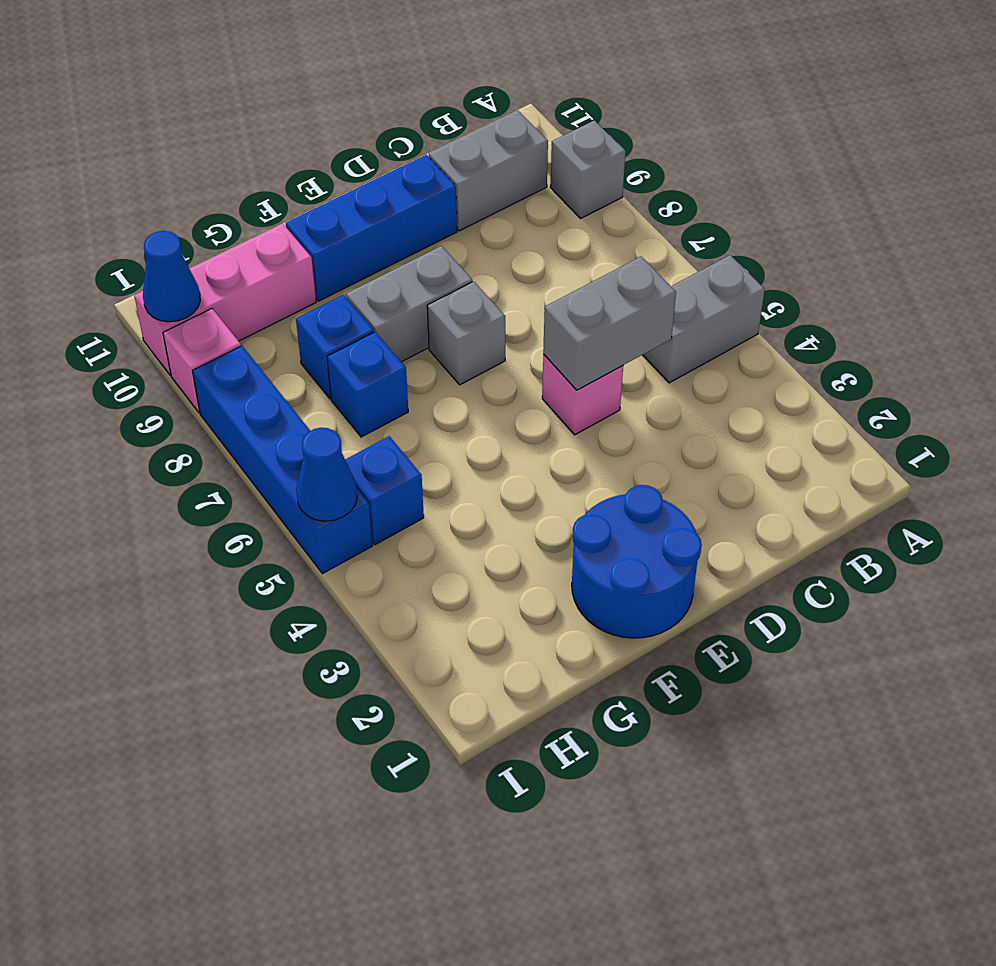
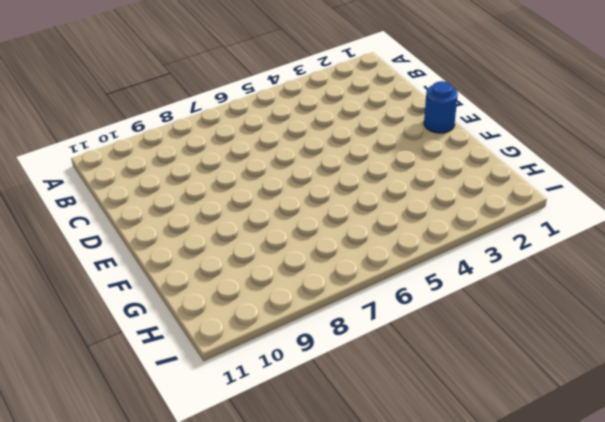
blue round brick E1 level 1 -> blue round brick E1:F2 level 1
none -> grey brick A5:B5 level 1
none -> grey brick A9 level 1
none -> grey brick B10:C10 level 1

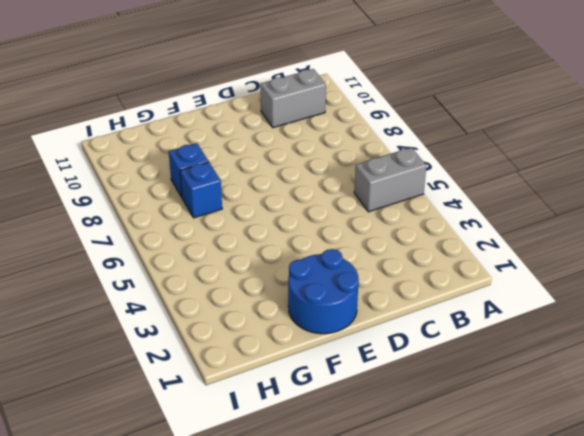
none -> grey brick A9 level 1
none -> pink brick D5 level 1
none -> blue brick D10:F10 level 1

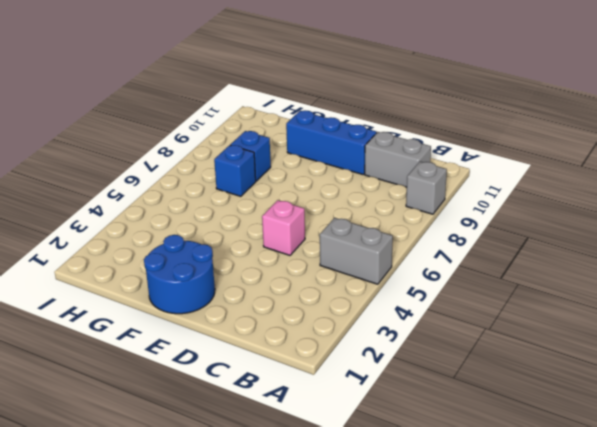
none -> grey brick E7 level 1
none -> grey brick E8:F8 level 1
none -> pink brick G10:I10 level 1

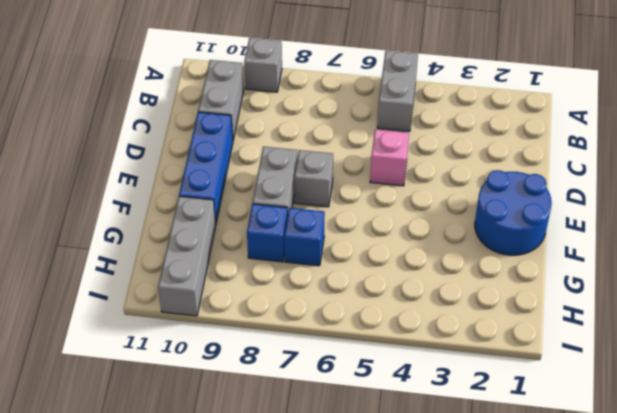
grey brick G10:I10 level 1 -> pink brick G10:I10 level 1
none -> blue brick H5 level 1
none -> blue brick I5:I8 level 1
none -> pink brick I9 level 1

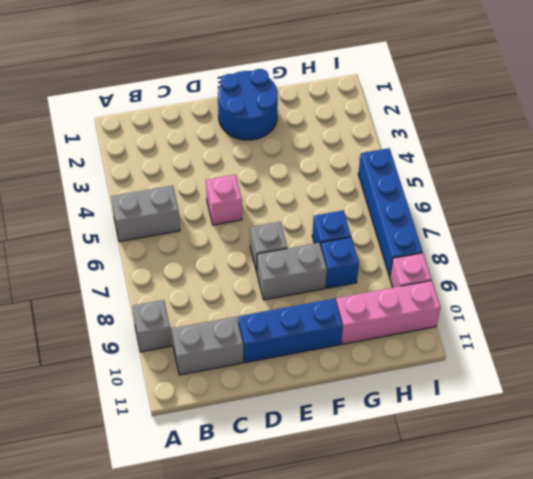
none -> blue brick H5 level 1
none -> grey brick C5:D5 level 2
none -> blue cone I5 level 2

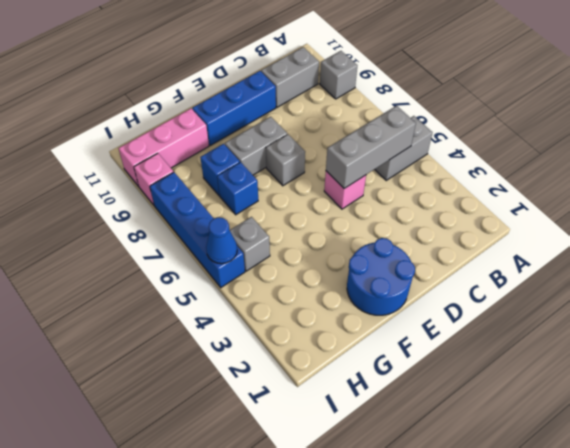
grey brick B5:D5 level 2 -> grey brick C5:D5 level 2
grey brick H5 level 1 -> blue brick H5 level 1
none -> blue cone I10 level 2

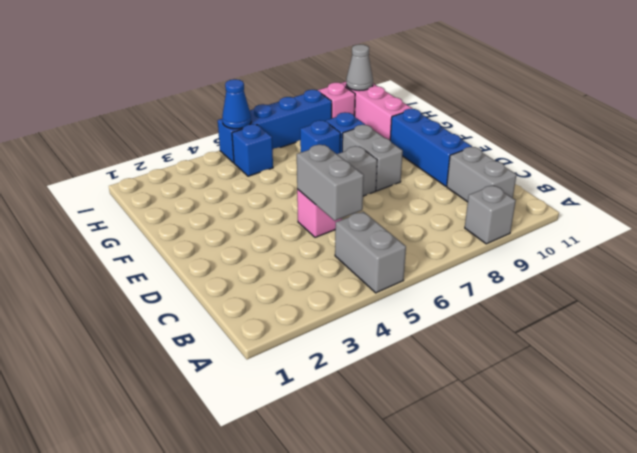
grey cone I10 level 2 -> blue cone I10 level 2
none -> blue round brick E1:F2 level 1

